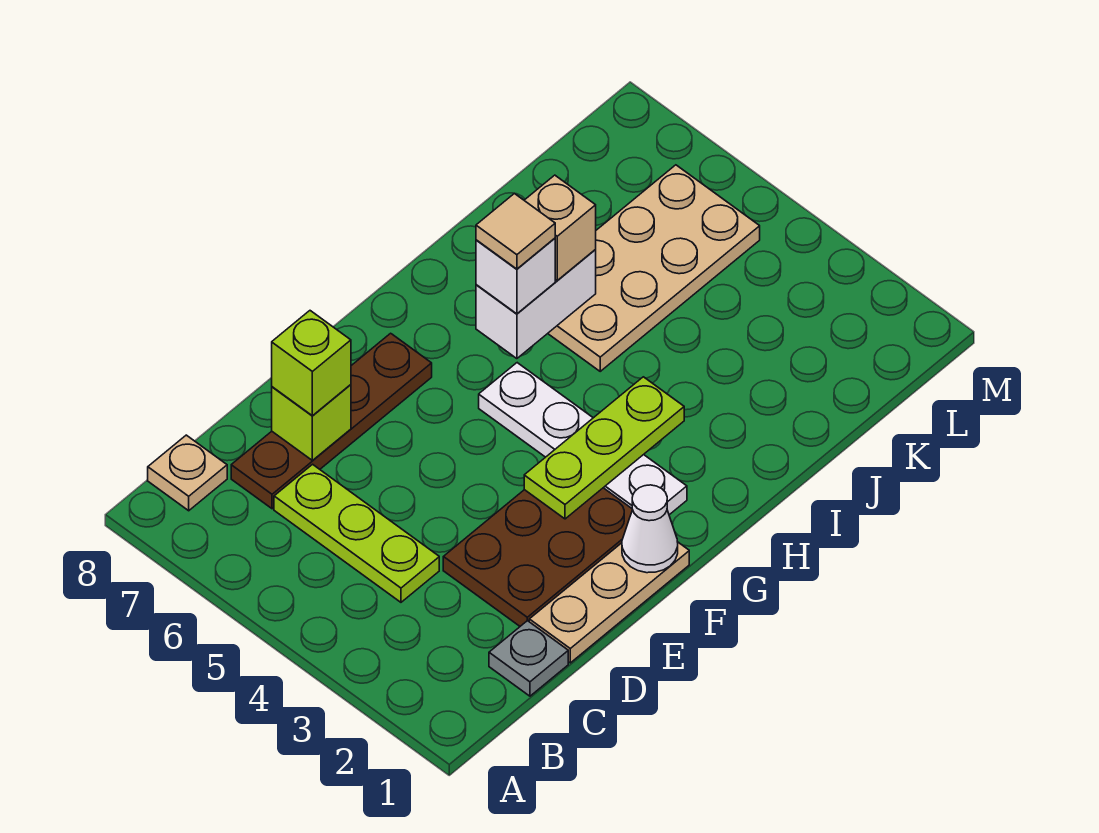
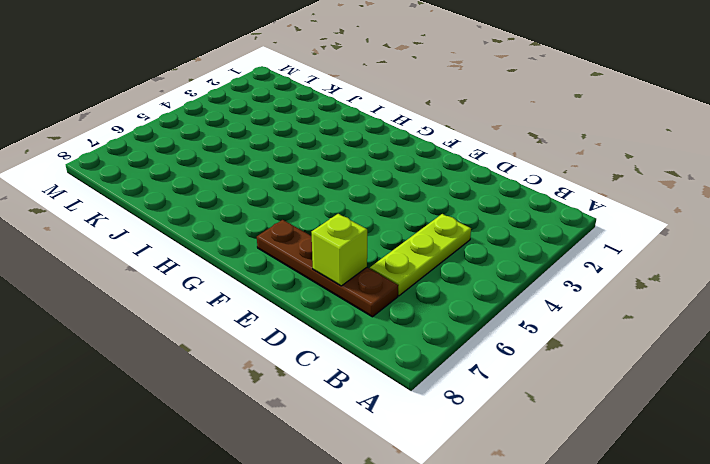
none -> tan plate B8 level 1
none -> grey plate C1 level 1
none -> tan plate D1:F1 level 1

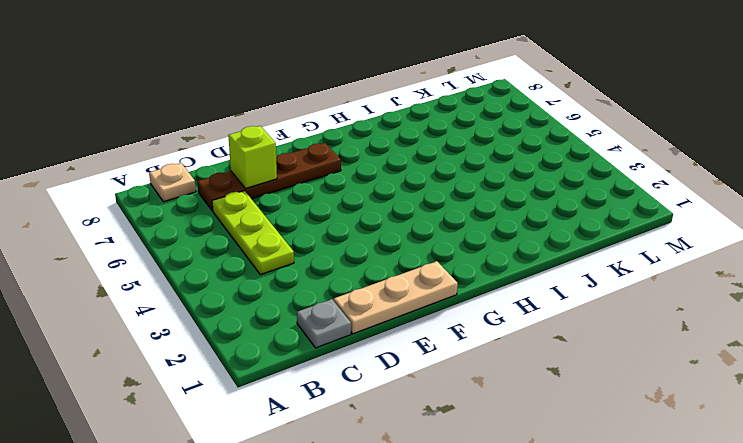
none -> brown plate D2:F3 level 1
none -> white plate G2:G5 level 1
none -> tan plate I5:L6 level 1

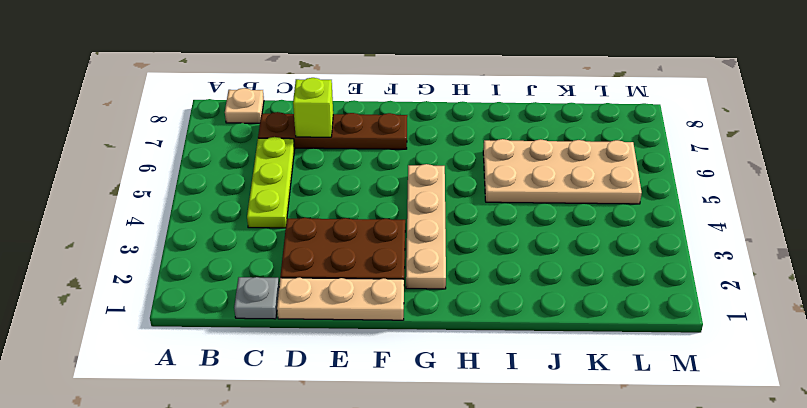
tan plate G2:G5 level 1 -> white plate G2:G5 level 1
none -> white cone F1 level 2
none -> lime plate F3:H3 level 2
none -> white brick H6:I6 level 2

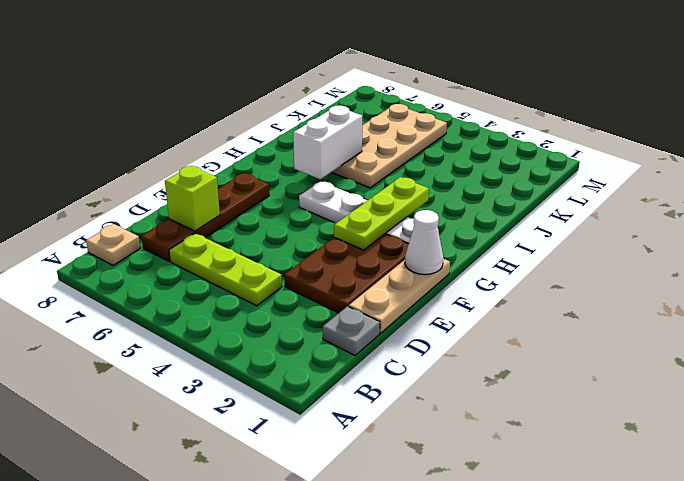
none -> lime brick D7 level 3
none -> white brick H6 level 3
none -> tan brick I6 level 3

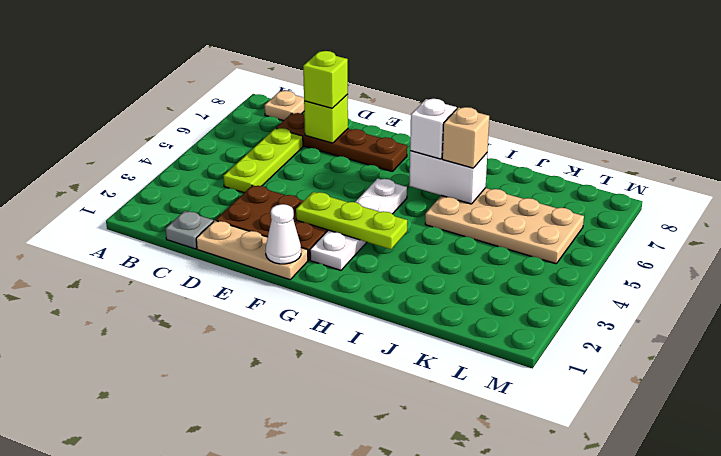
none -> tan tile H6 level 4

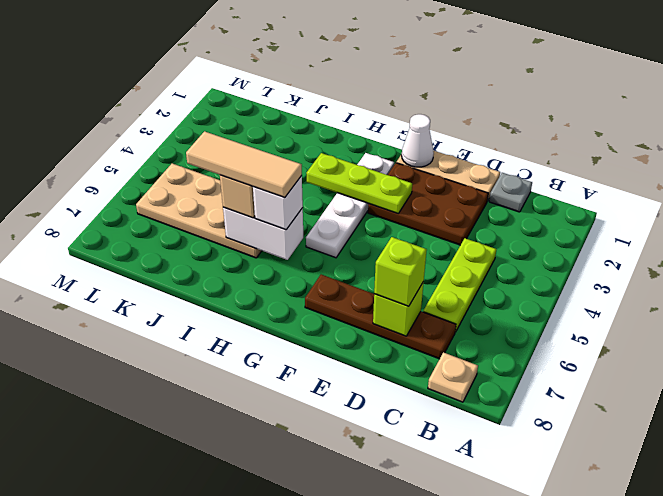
tan tile H6:J6 level 4 -> tan tile H6 level 4

